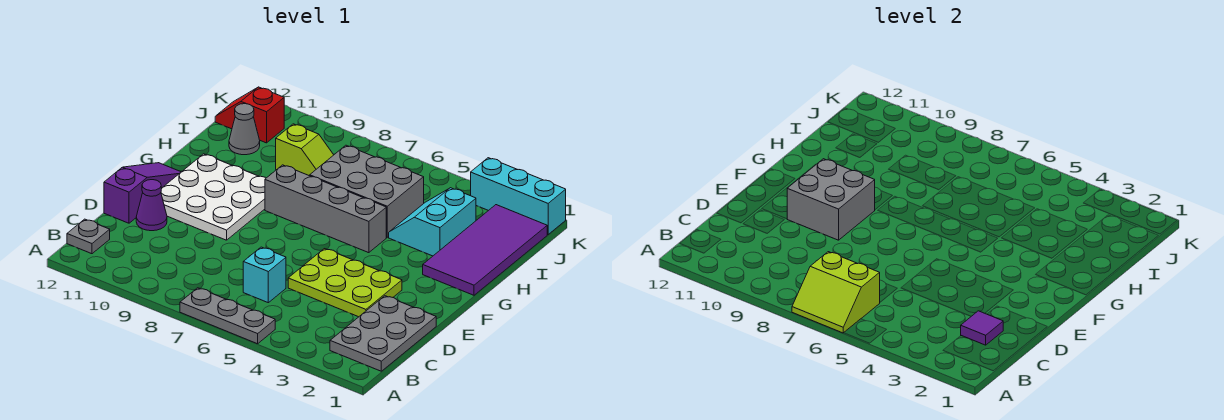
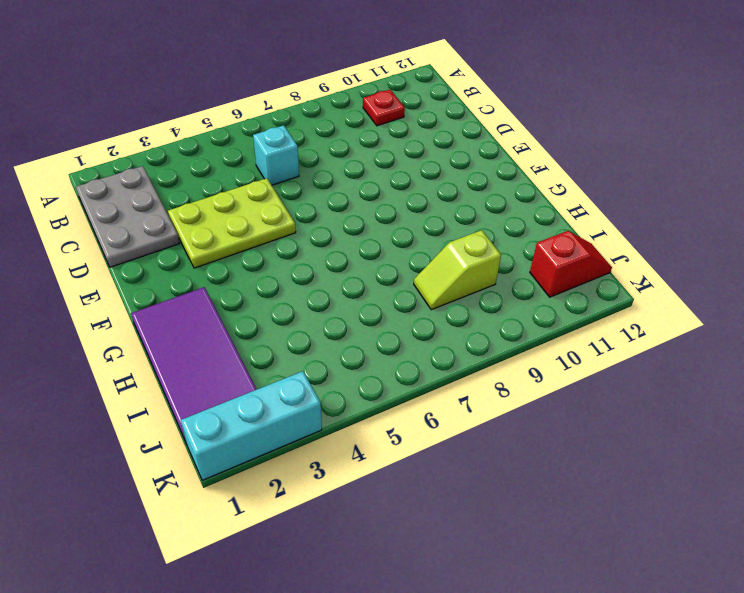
red plate B10 level 1 -> none
none -> grey plate A5:A7 level 1
none -> grey plate B12 level 1
none -> purple cone D11 level 1

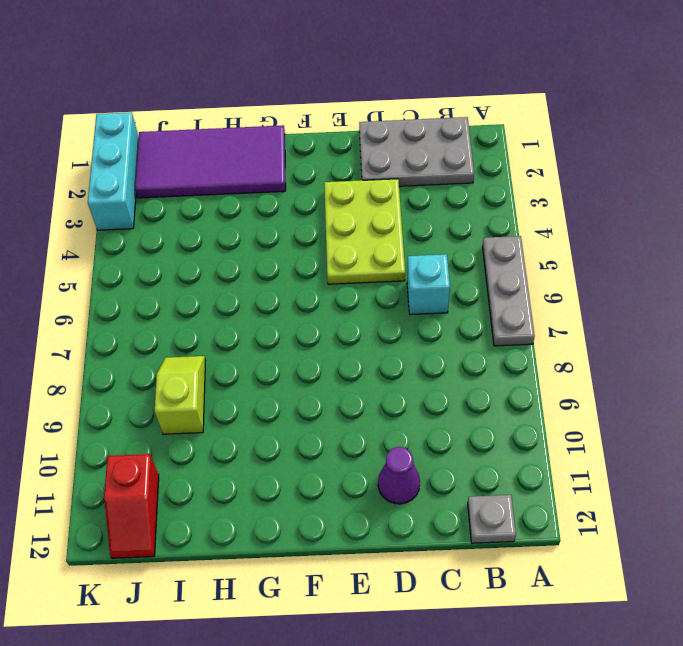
none -> purple slope D12:F12 level 1 top D
none -> white plate E9:G11 level 1
none -> grey brick G5:G8 level 1

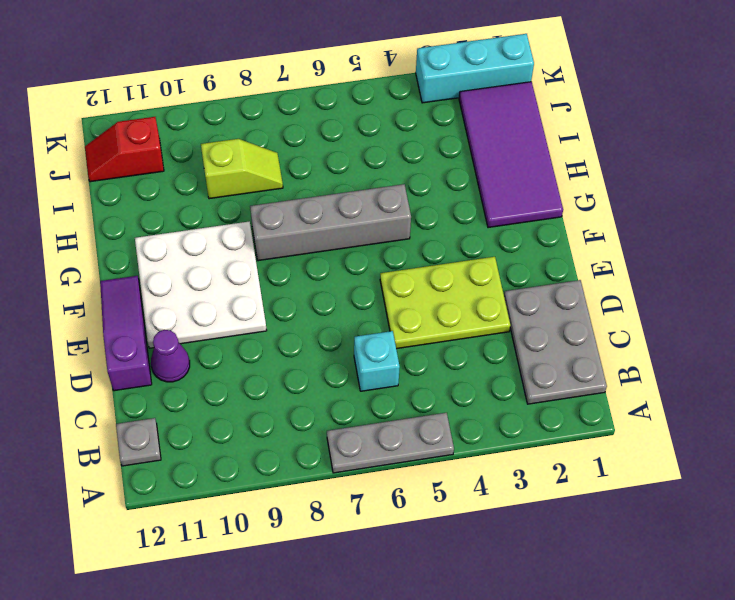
none -> cyan slope H3:I4 level 1 top 3
none -> grey brick H5:I7 level 1
none -> grey cone I11 level 1

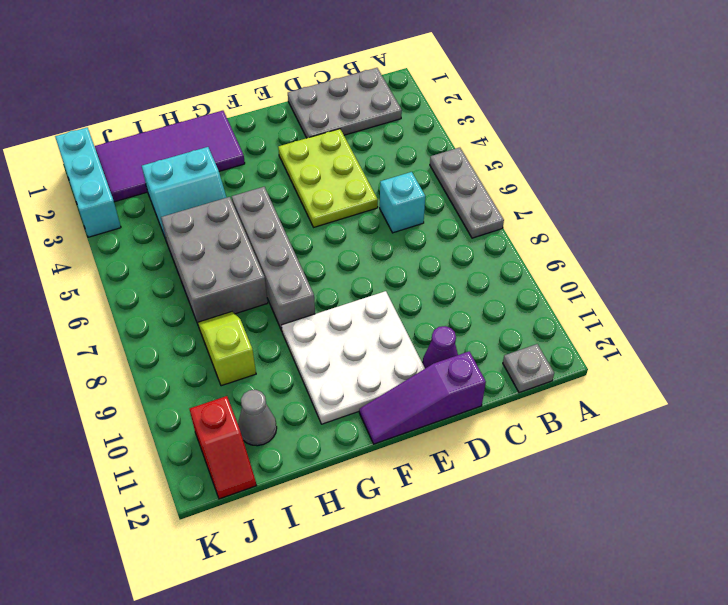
none -> lime slope A6:B7 level 2 top B
none -> purple tile C2 level 2
none -> grey brick E9:F10 level 2

